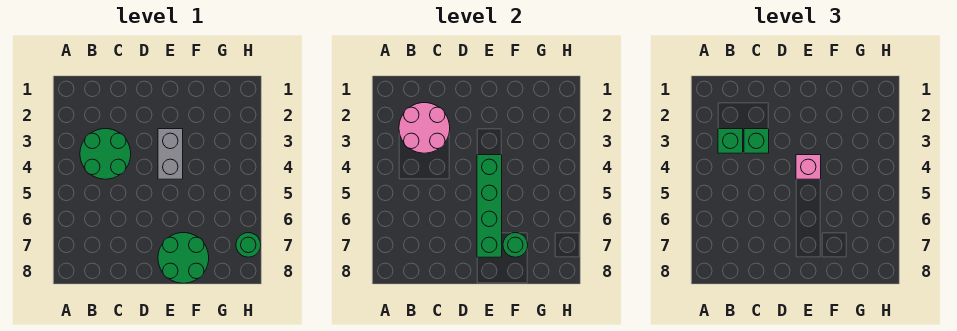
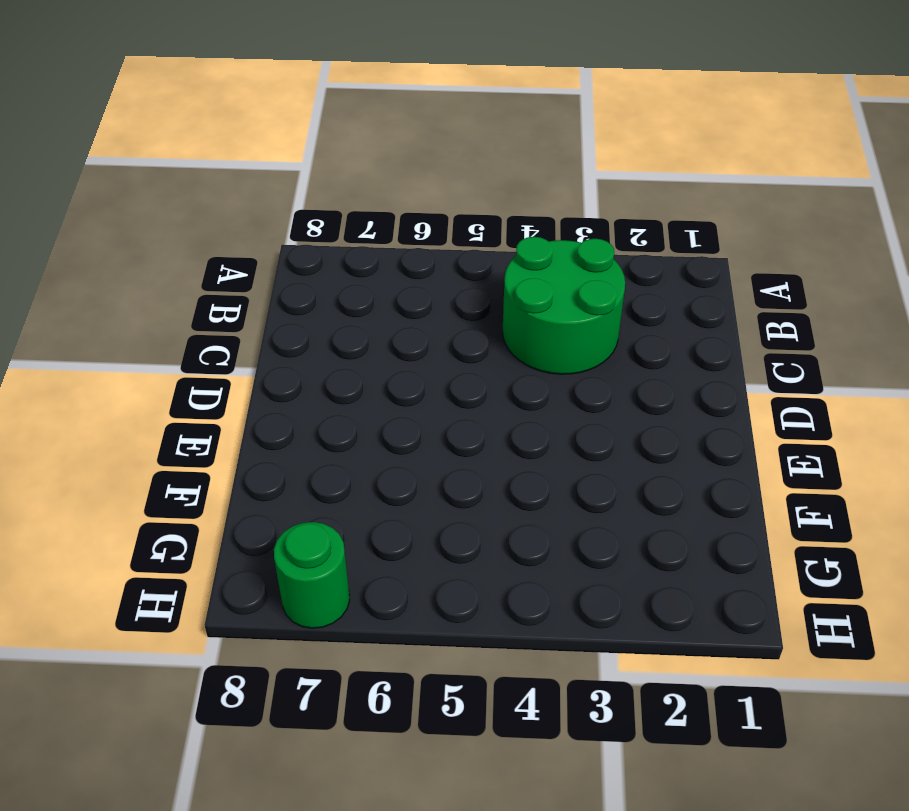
none -> grey brick E3:E4 level 1
none -> green round brick E7:F8 level 1

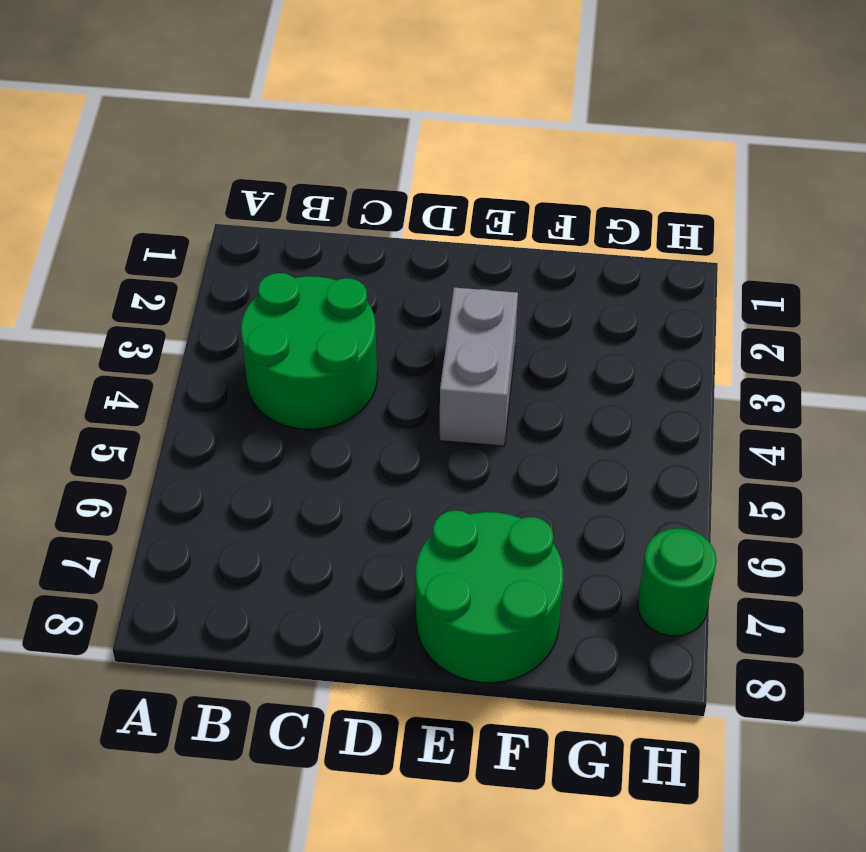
none -> pink round brick B2:C3 level 2
none -> green brick E4:E7 level 2

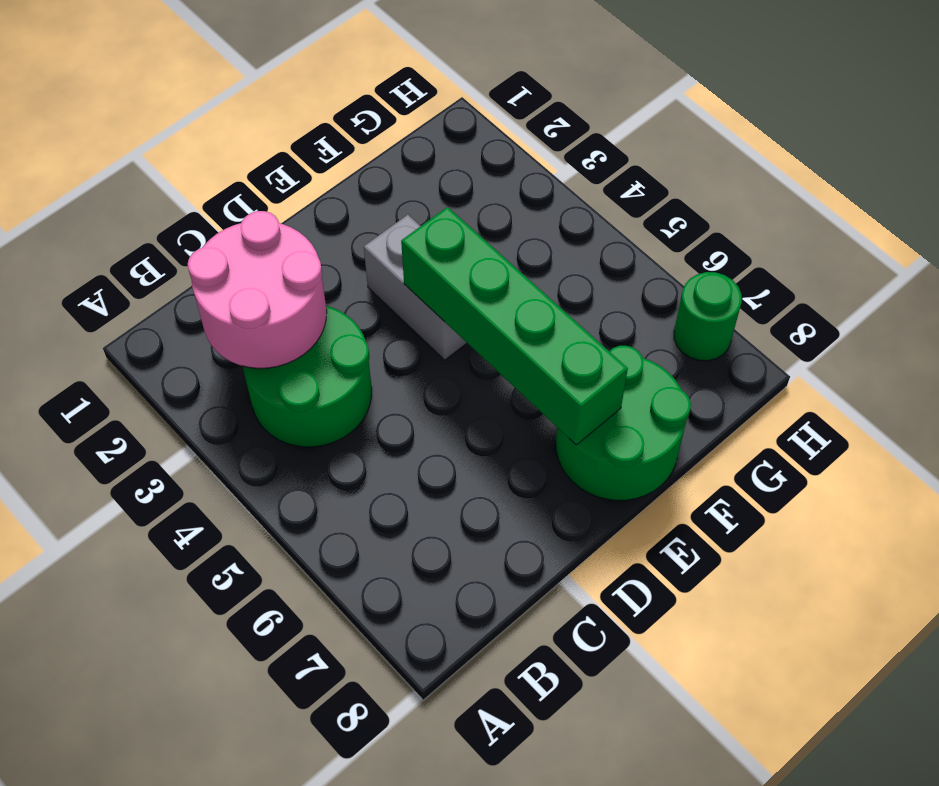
none -> green round brick F7 level 2
none -> green brick B3 level 3

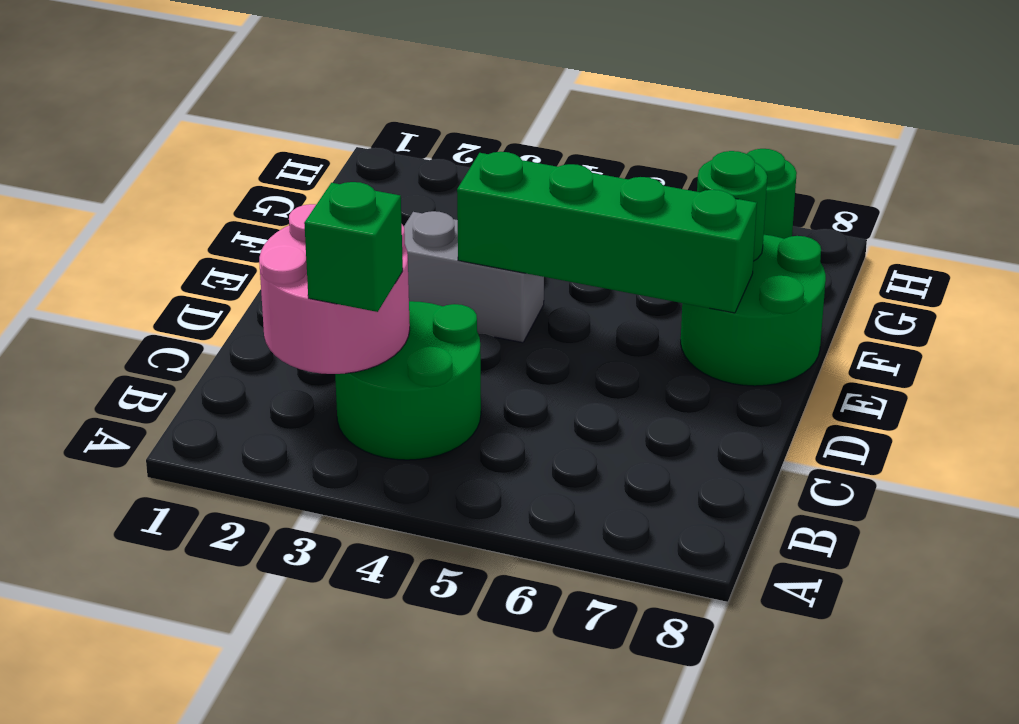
none -> green brick C3 level 3
none -> pink brick E4 level 3

